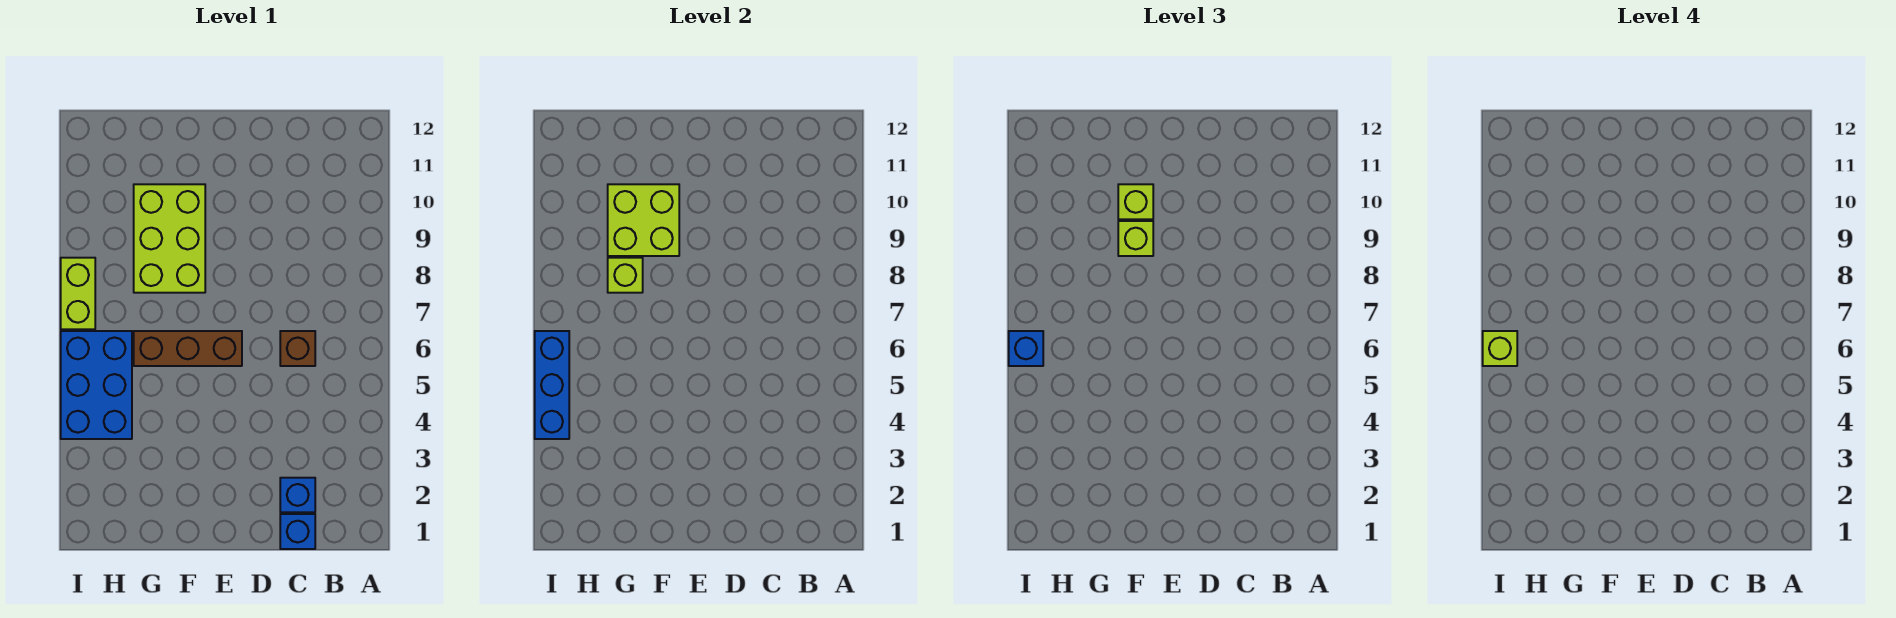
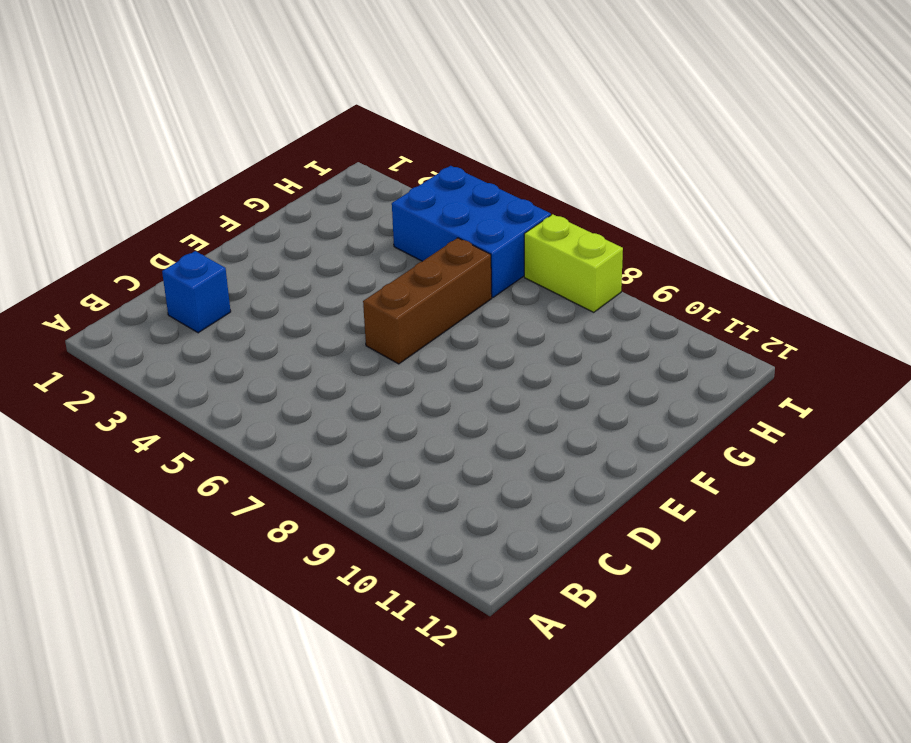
none -> blue brick C1 level 1
none -> brown brick C6 level 1
none -> lime brick F8:G10 level 1

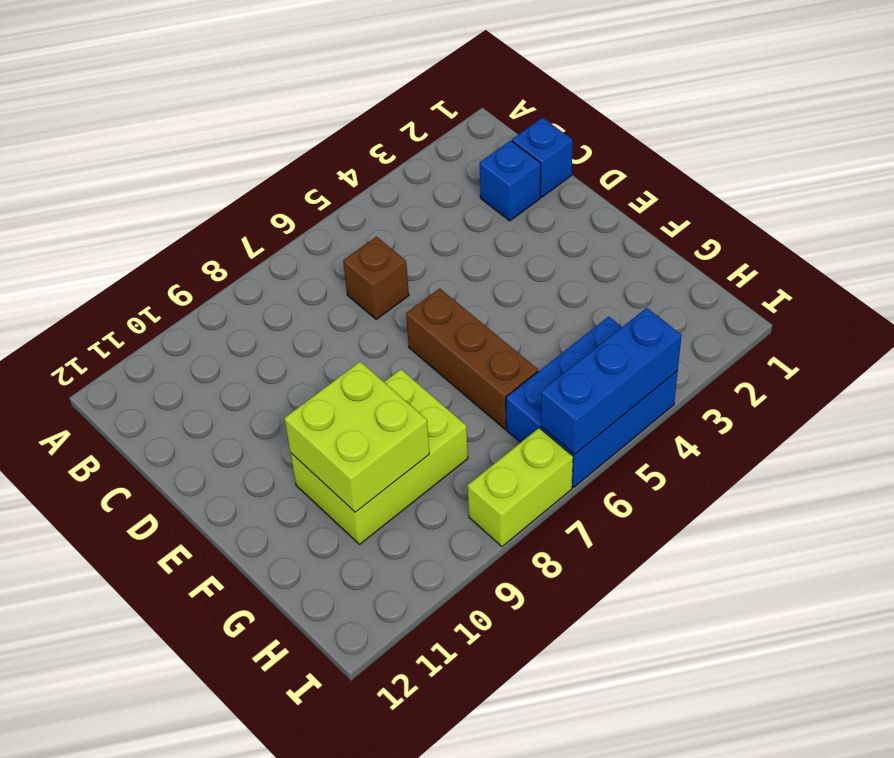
none -> lime brick G8 level 2
none -> lime brick F9 level 3
none -> lime brick F10 level 3

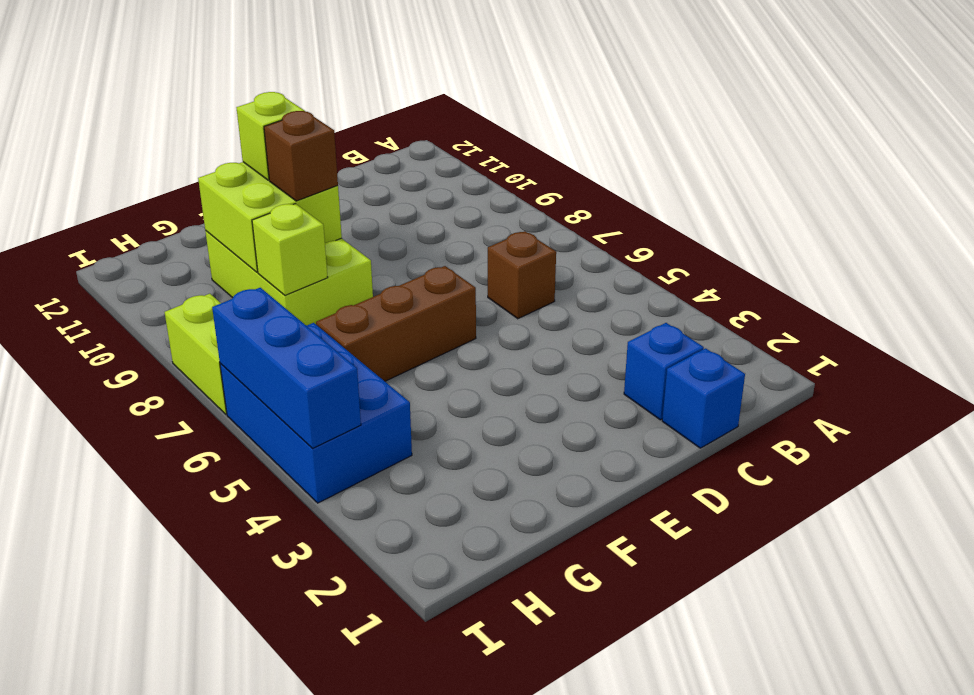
brown brick F9 level 3 -> lime brick F9 level 3
none -> blue brick I6 level 3
none -> lime brick I6 level 4

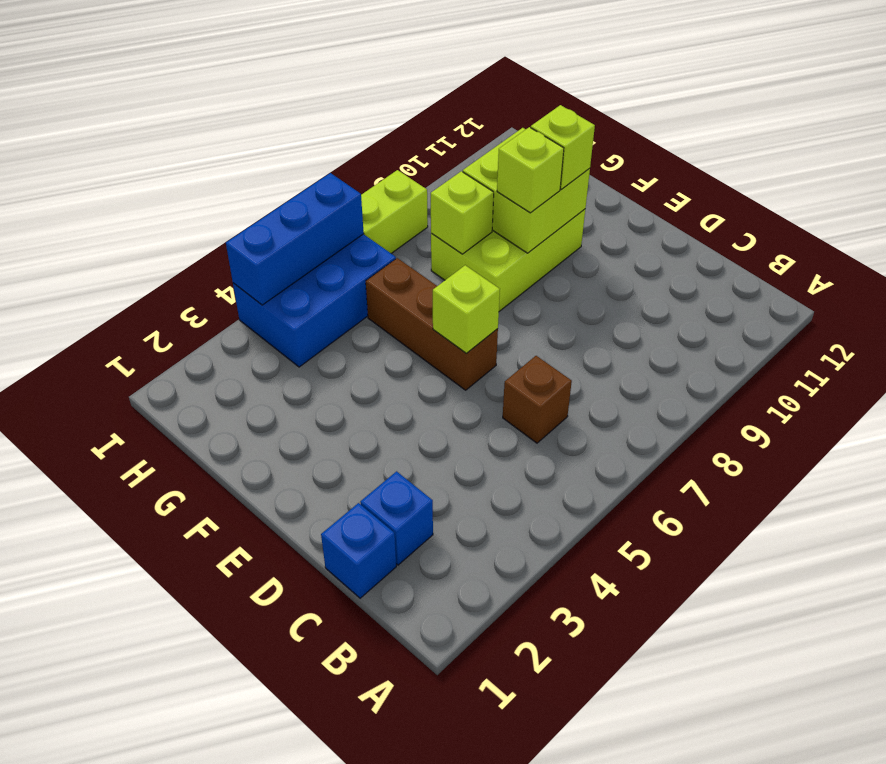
lime brick E6 level 2 -> lime brick I6 level 4
none -> blue brick I6 level 3

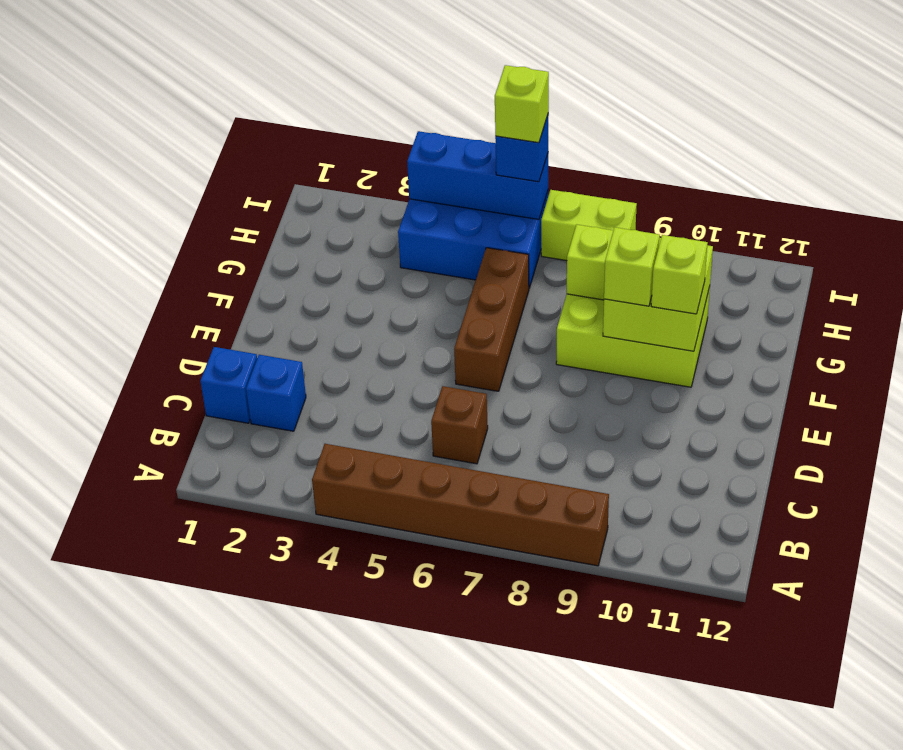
brown brick A4:A9 level 1 -> none

